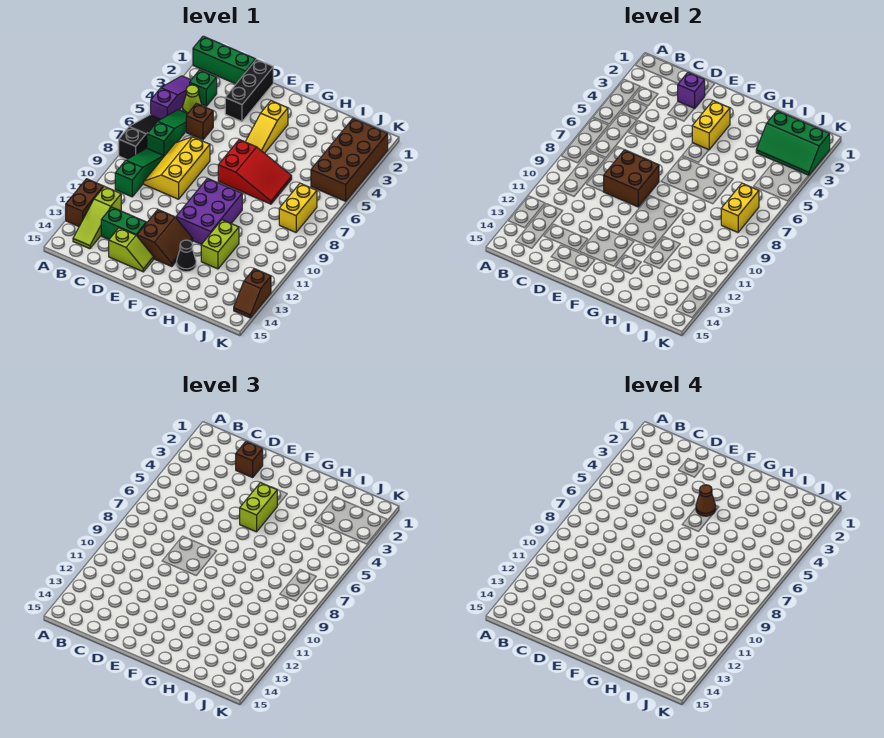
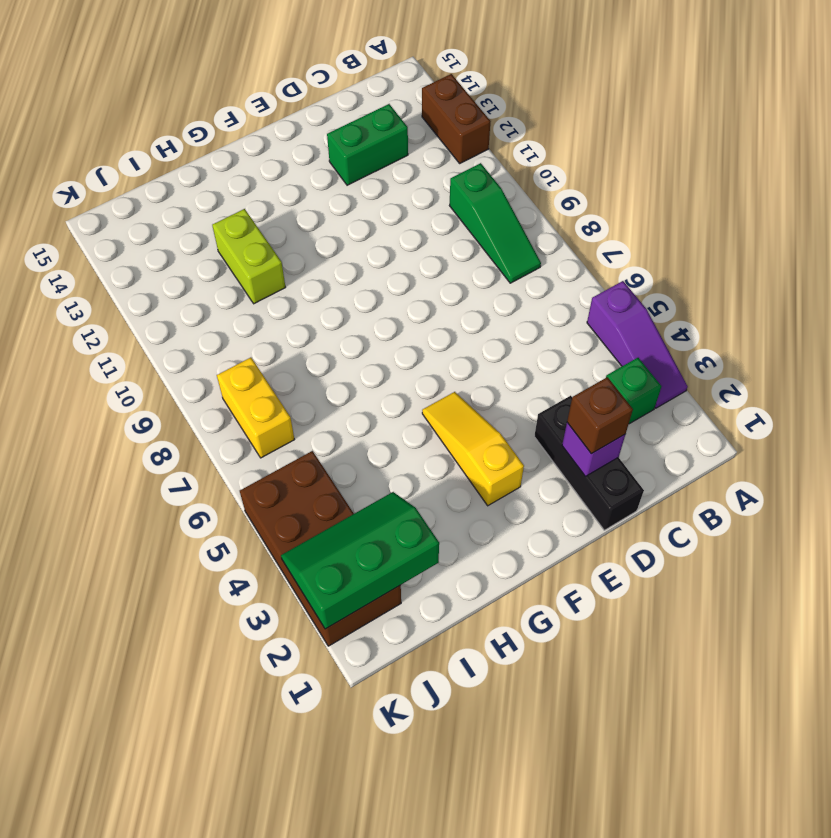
none -> green brick A1:C1 level 1
none -> black slope A6:A8 level 1 top 8
none -> lime cone B4 level 1
none -> green slope B5:B7 level 1 top 7

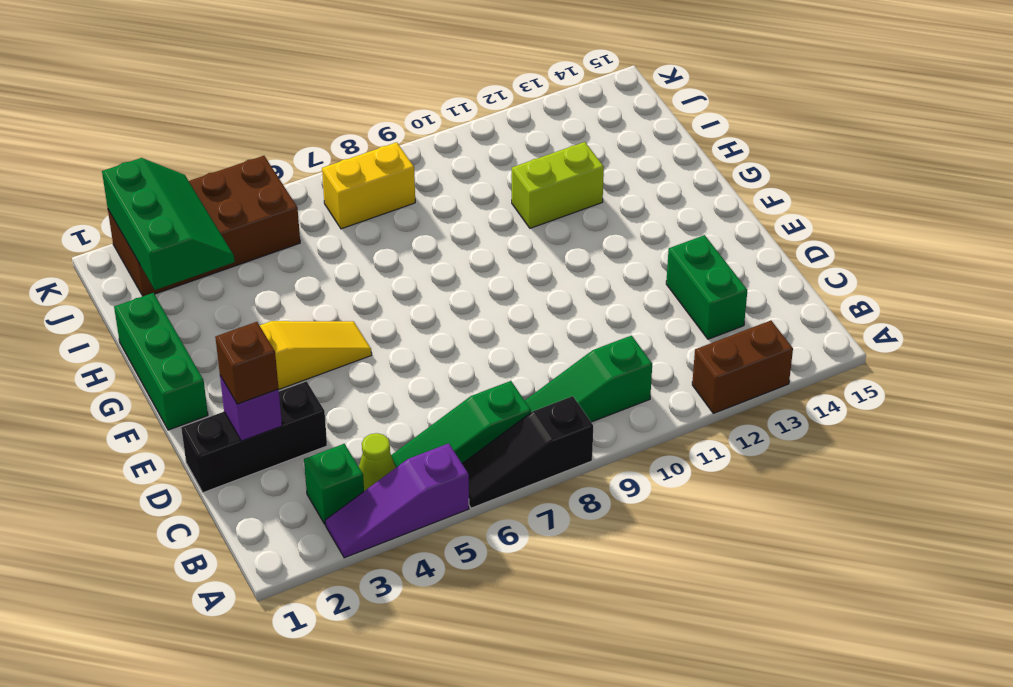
green brick F1:H1 level 1 -> green brick A1:C1 level 1
none -> lime slope B12:B14 level 1 top 12
none -> brown brick C5 level 1
none -> yellow slope C7:D9 level 1 top D
none -> lime slope D14:E14 level 1 top D

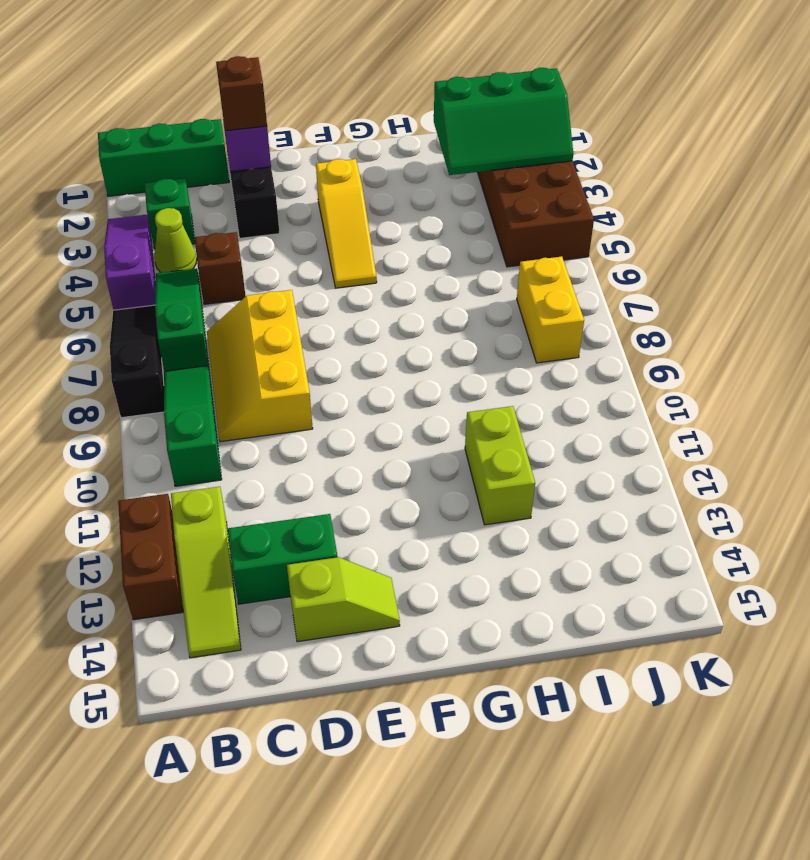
none -> brown slope E12:F13 level 1 top E
none -> red slope F6:H7 level 1 top F
none -> purple brick F9:G11 level 1
none -> black cone G13 level 1

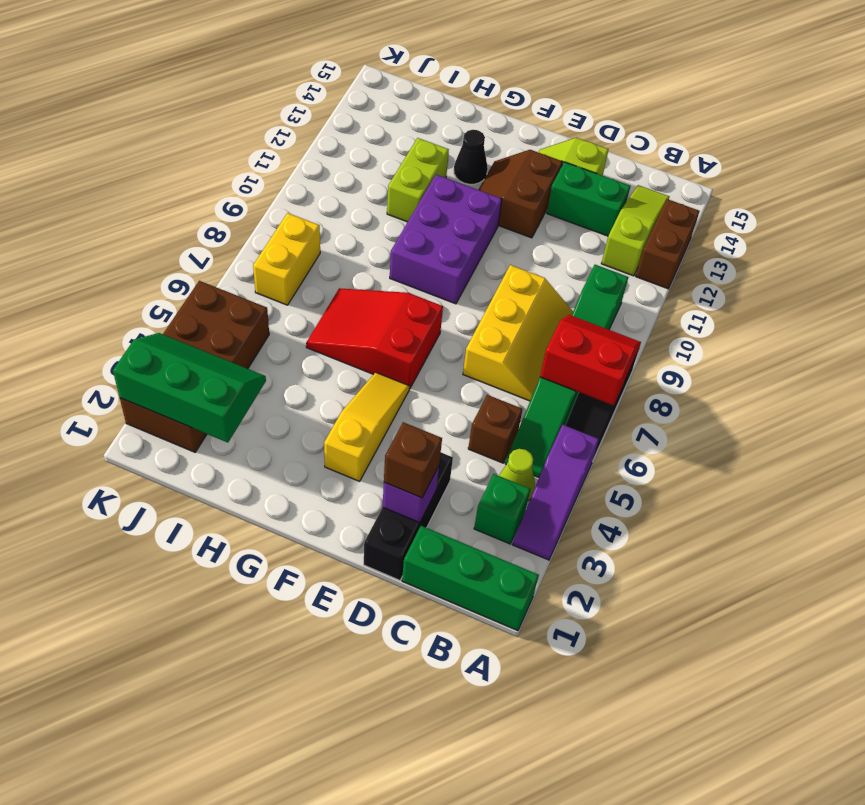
red slope A7:B8 level 2 top 7 -> none
none -> brown slope K13:K14 level 1 top 13
none -> brown brick D8:E9 level 2
none -> yellow brick F3:F4 level 2
none -> yellow brick J7:J8 level 2

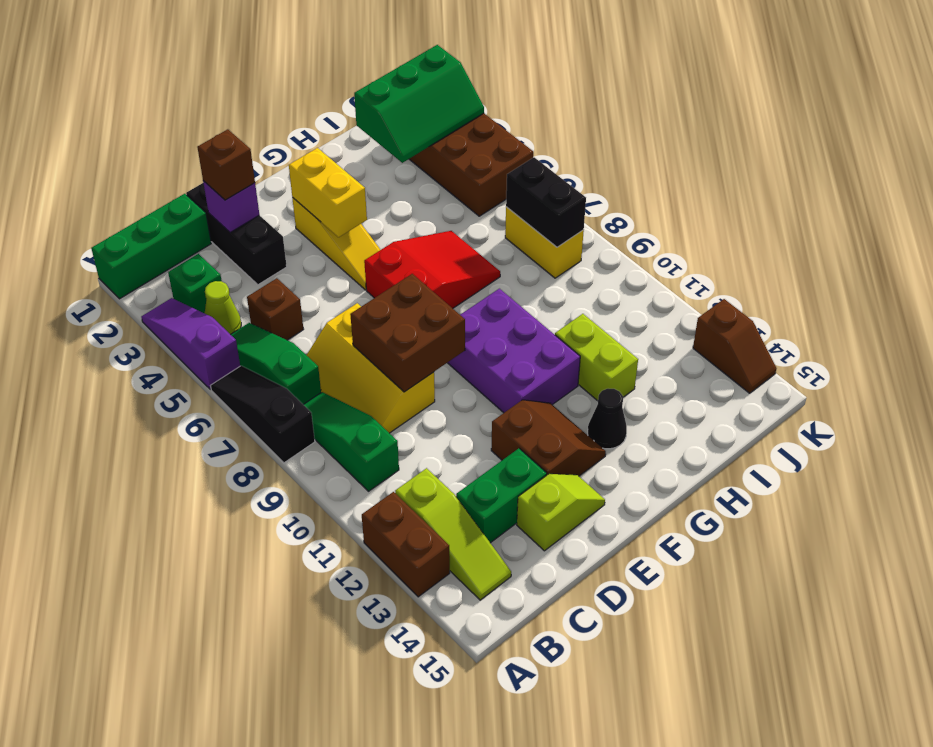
black brick J7:J8 level 2 -> yellow brick J7:J8 level 2
none -> lime brick F4:F5 level 3
none -> brown cone F4 level 4

